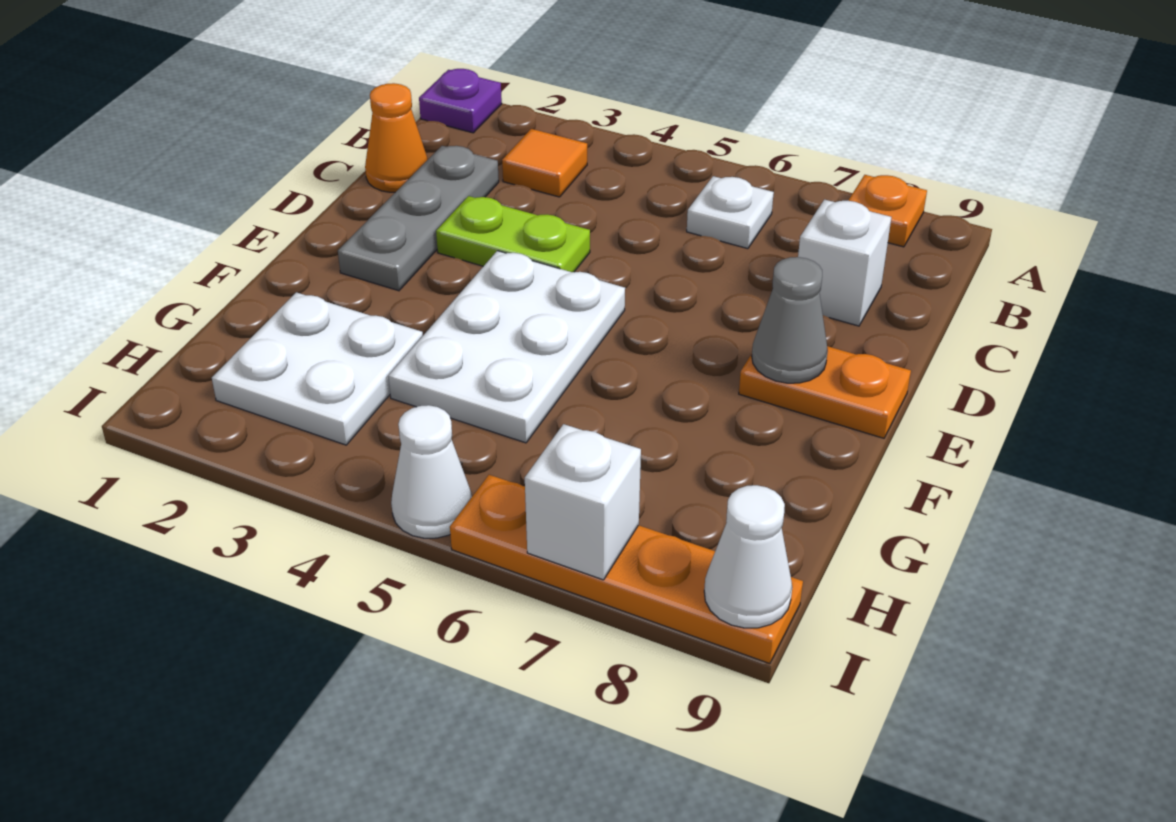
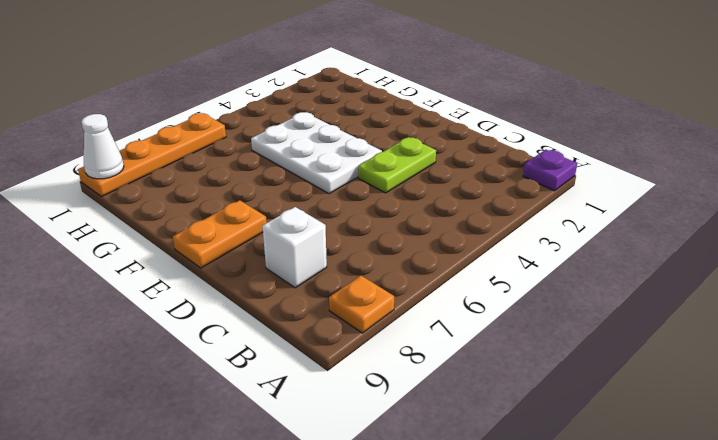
none -> orange tile B3 level 1
none -> white plate B6 level 1
none -> orange cone C1 level 1

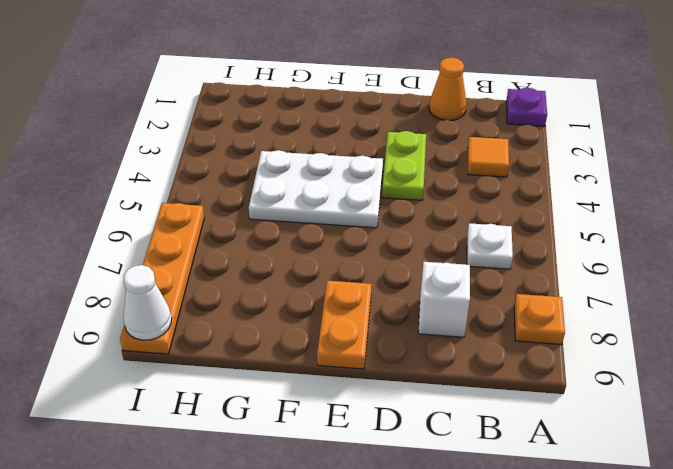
none -> grey plate C2:E2 level 1
none -> white plate G2:H3 level 1
none -> white cone I5 level 1

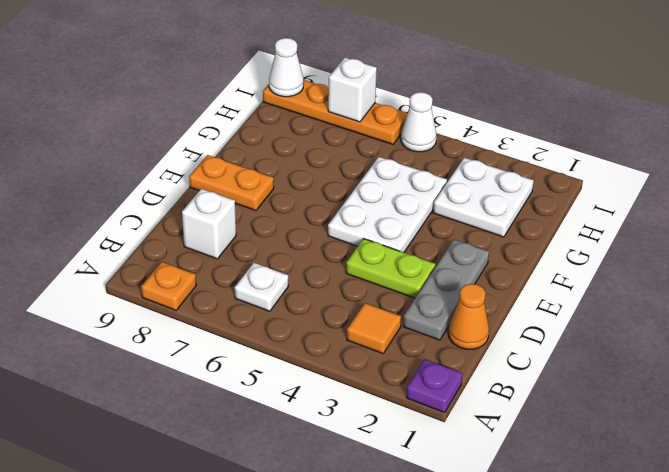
none -> grey cone E8 level 2

